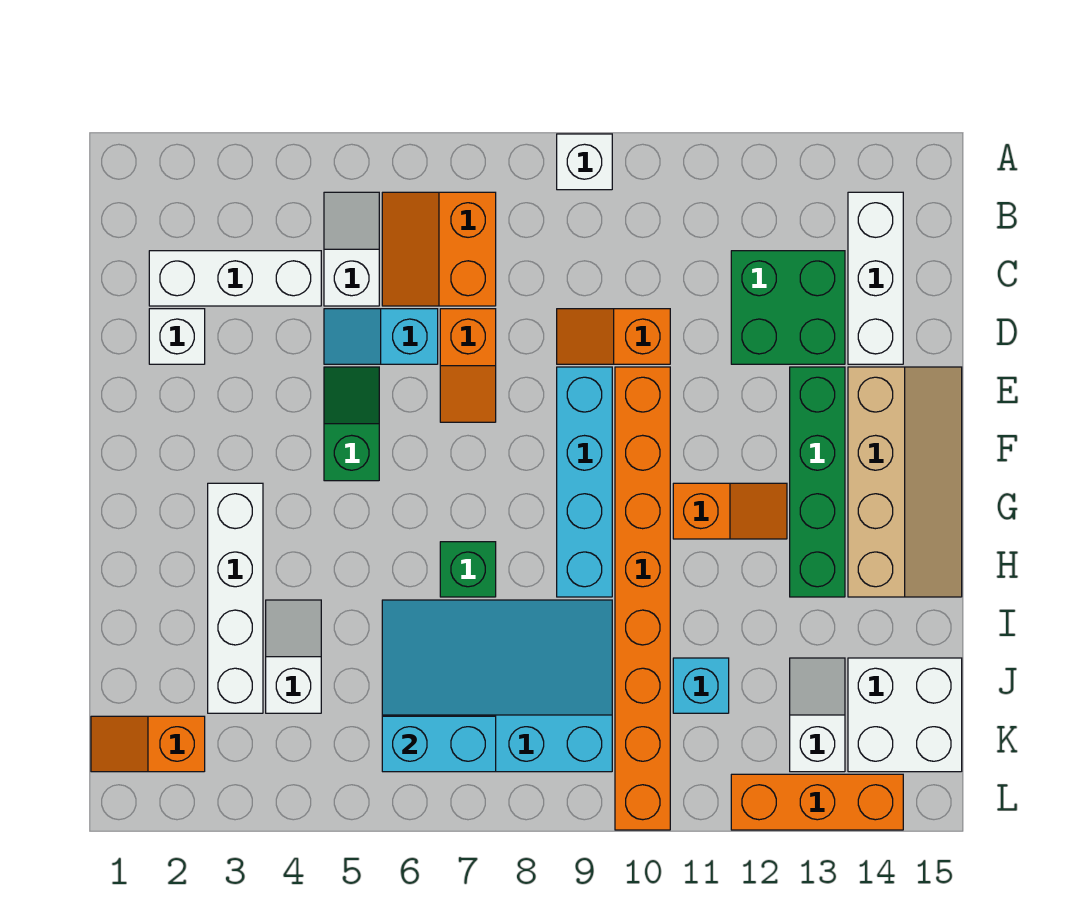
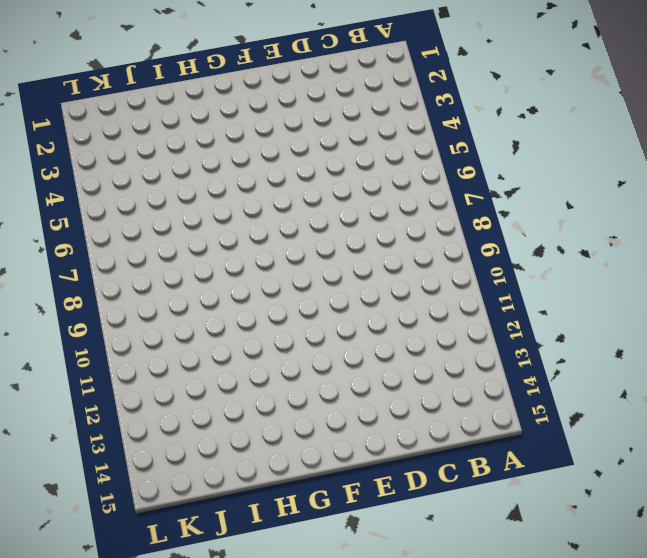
none -> white brick A9 level 1
none -> white slope B5:C5 level 1 top C
none -> orange slope B6:C7 level 1 top 7

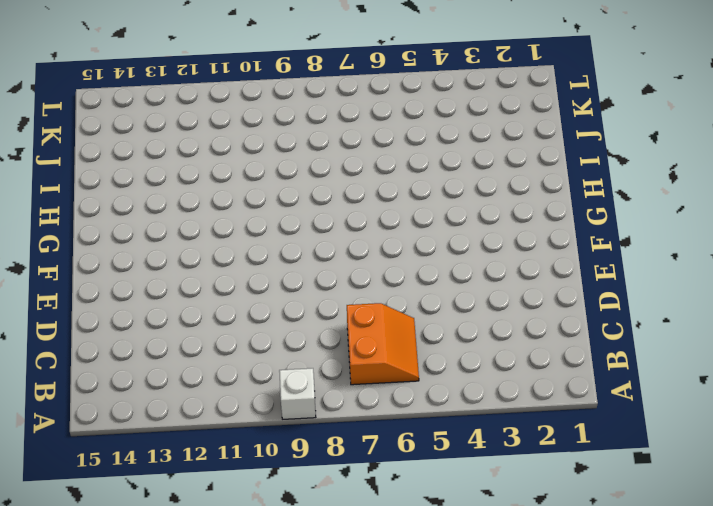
none -> white slope B5:C5 level 1 top C
none -> white brick B14:D14 level 1
none -> white brick C2:C4 level 1

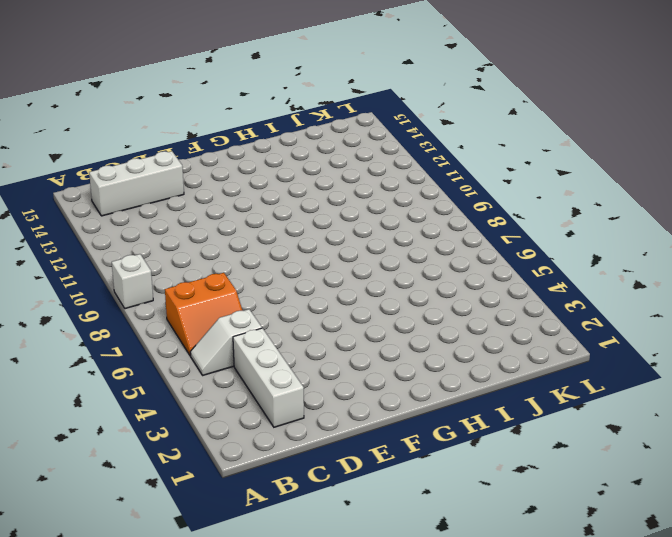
none -> green brick C12:D13 level 1
none -> white brick D2 level 1
none -> cyan slope D5:D6 level 1 top 6

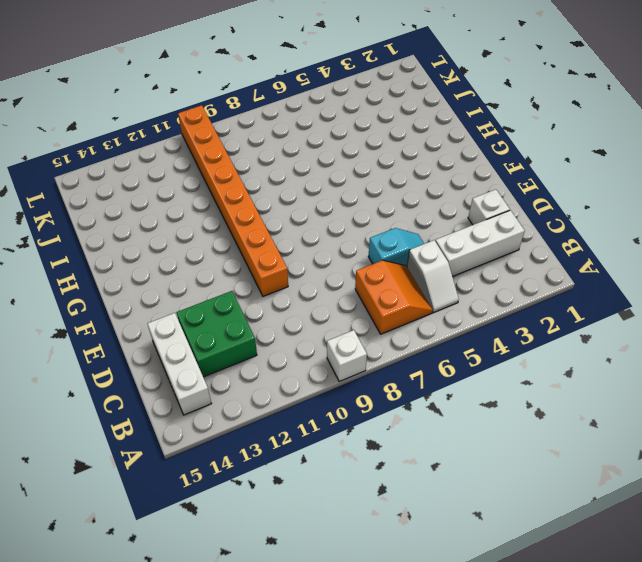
none -> orange slope D7:E7 level 1 top D
none -> orange slope D9:D10 level 1 top 10
none -> green slope E5:F5 level 1 top F

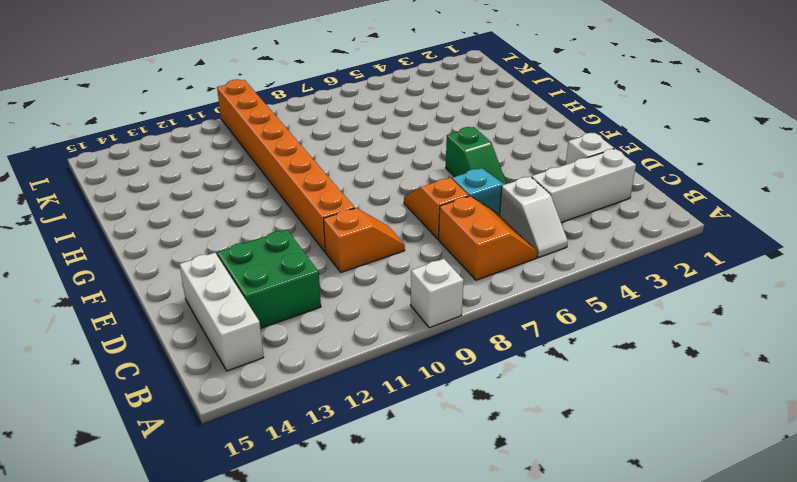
none -> cyan brick E9:H9 level 1
none -> green brick E13:H13 level 1
none -> tan slope E14:H15 level 1 top 14

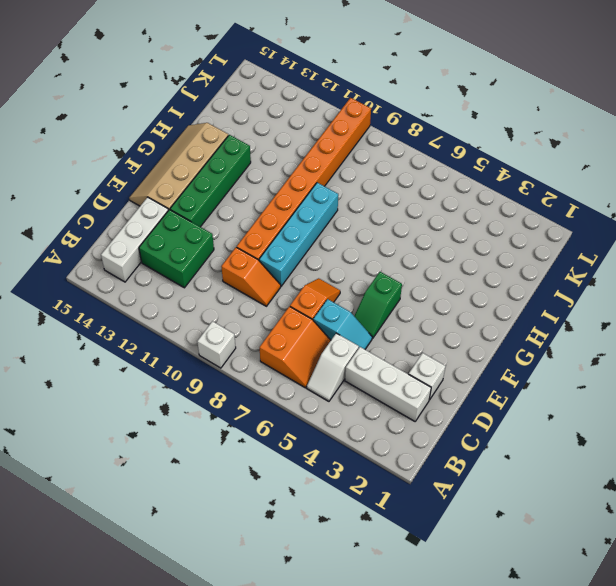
none -> white brick G3:J3 level 1
none -> orange slope G11:G12 level 1 top 11
none -> green brick H7 level 1

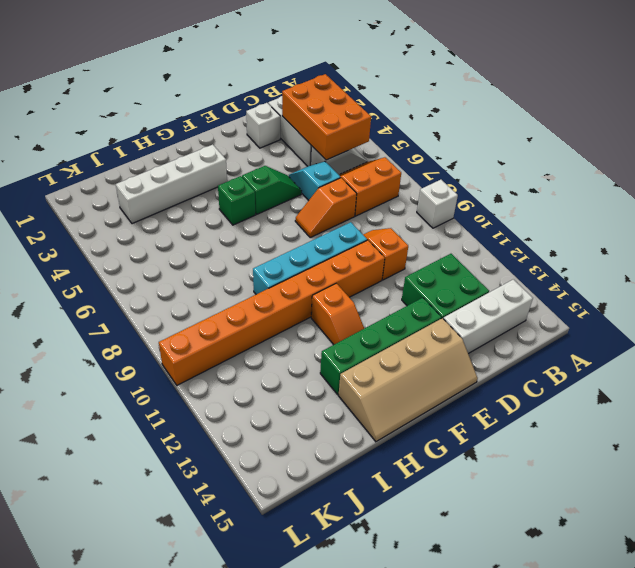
orange brick B3:C5 level 2 -> none
green brick G5 level 1 -> green brick H7 level 1
none -> white slope I4:J4 level 1 top J
none -> cyan slope I6:K9 level 1 top K
none -> cyan brick J11 level 1

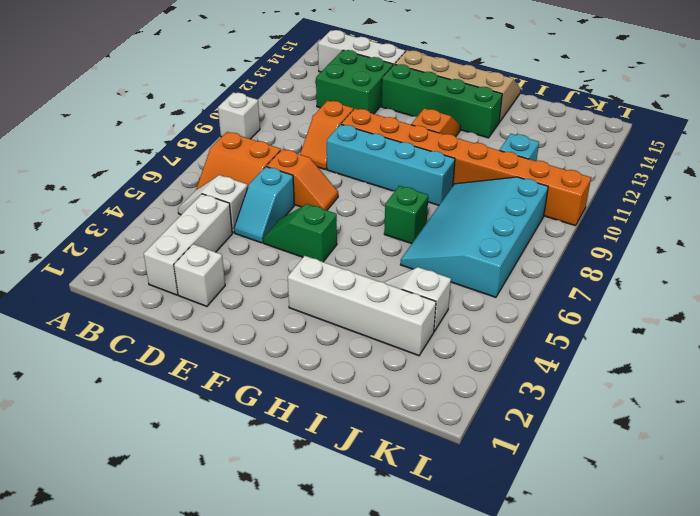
none -> white slope J13:K13 level 1 top K
none -> white brick J14:K15 level 1
none -> orange slope K1:K2 level 1 top 2

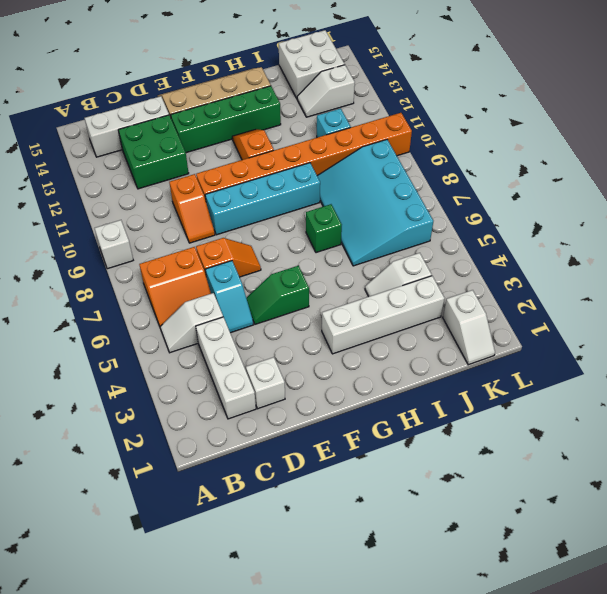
white slope K1:K2 level 1 top 2 -> orange slope K1:K2 level 1 top 2
none -> orange brick L12:L14 level 1
none -> cyan brick K6:K7 level 2

